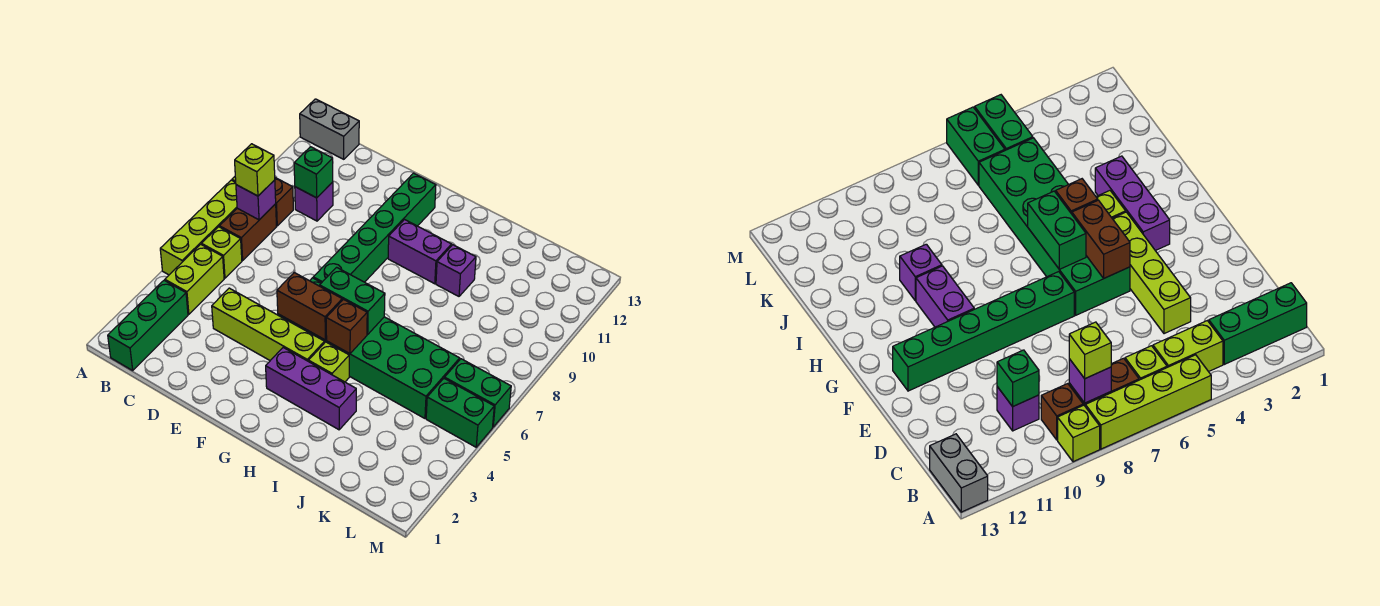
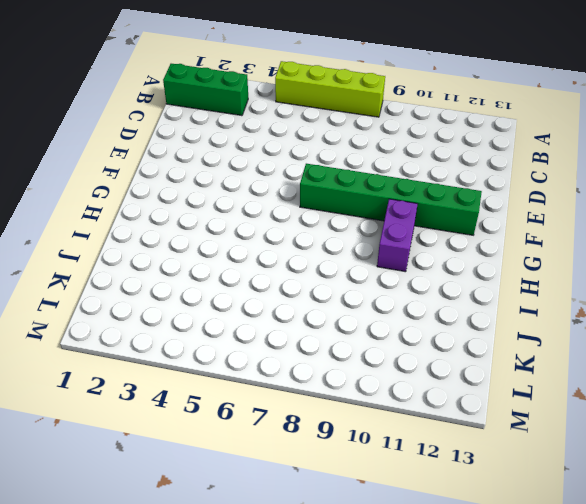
none -> lime brick A9 level 1
none -> grey brick A13:B13 level 1
none -> lime brick B4:B5 level 1

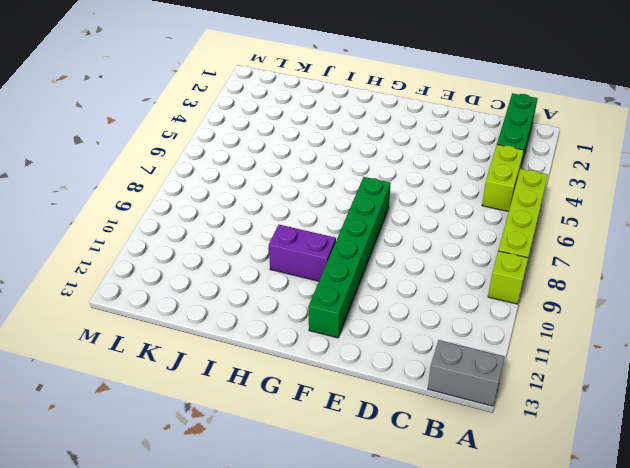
none -> lime brick B6 level 1
none -> brown brick B7:B8 level 1
none -> brown brick B9 level 1

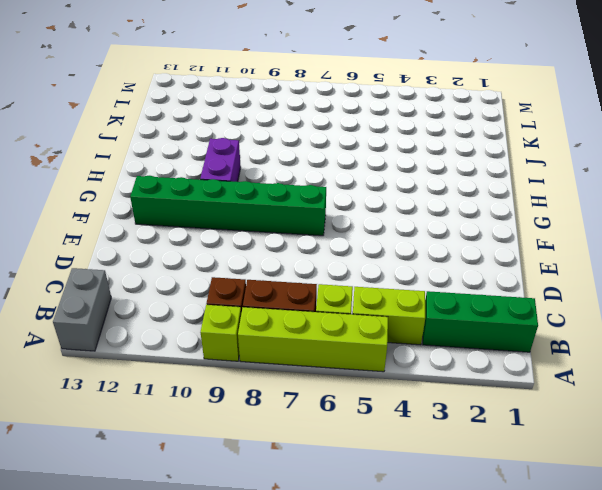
none -> purple brick C10 level 1
none -> lime brick D4:G4 level 1
none -> green brick F5:K6 level 1

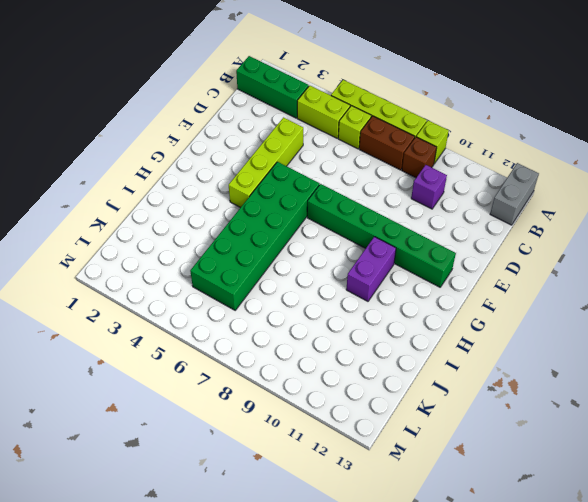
none -> purple brick G3:I3 level 1
none -> lime brick H4 level 1
none -> purple brick I10 level 1

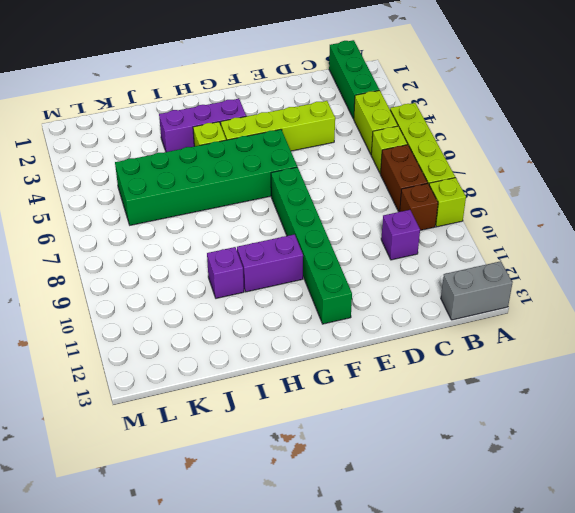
none -> green brick L5:M5 level 1
none -> green brick L6:M6 level 1
none -> purple brick B8 level 2

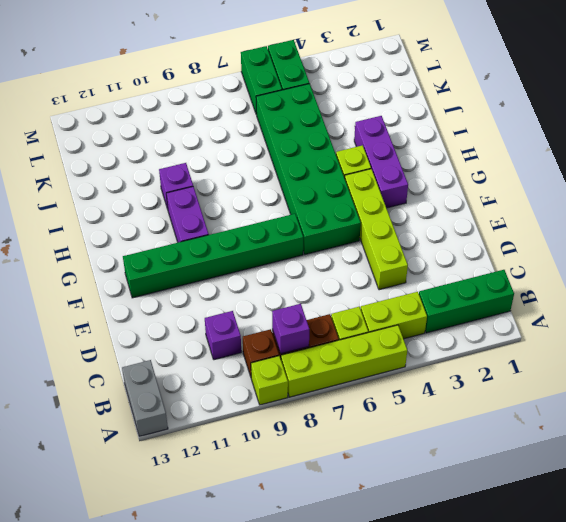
none -> green brick C10 level 2
none -> brown brick F5:G5 level 2
none -> green brick G6:H6 level 2

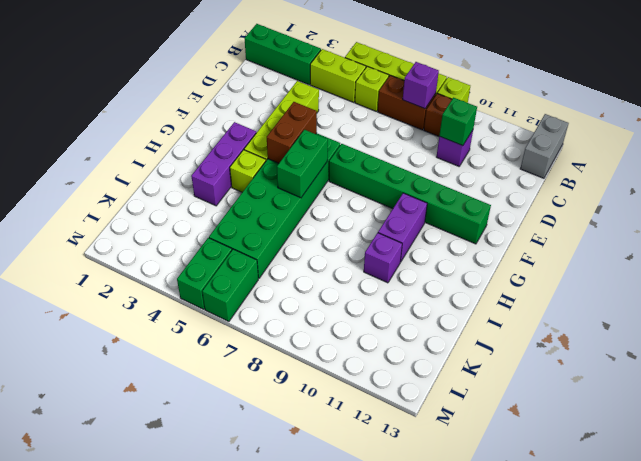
none -> brown brick H5 level 2
none -> lime brick B8 level 3

